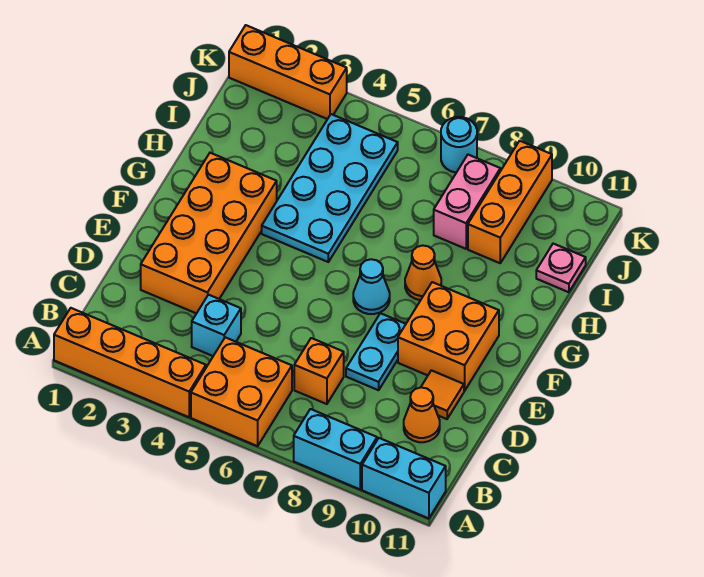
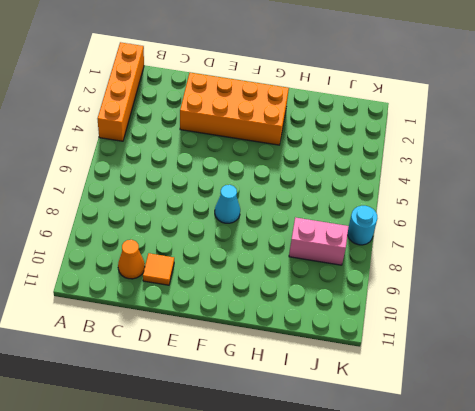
none -> orange brick A5:B6 level 1
none -> cyan brick A8:A9 level 1
none -> cyan brick A10:A11 level 1

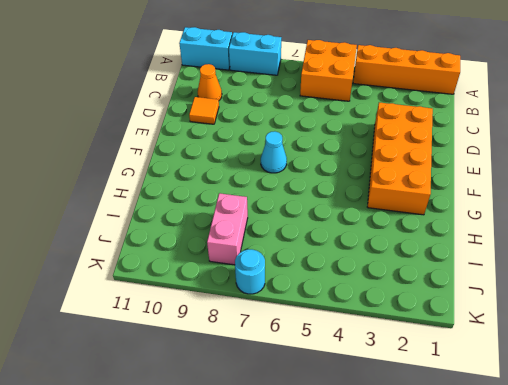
none -> cyan brick C4 level 1
none -> orange brick C7 level 1
none -> cyan plate D8:E8 level 1

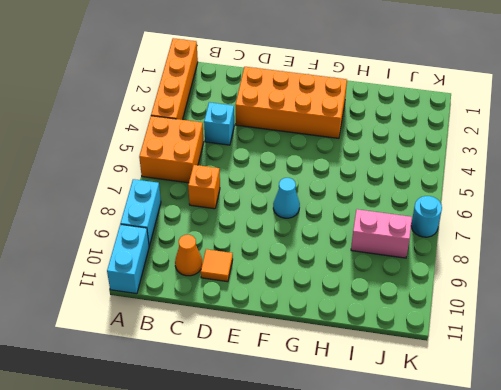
none -> cyan plate D8:E8 level 1
none -> orange brick E9:F10 level 1
none -> cyan plate G4:J5 level 1

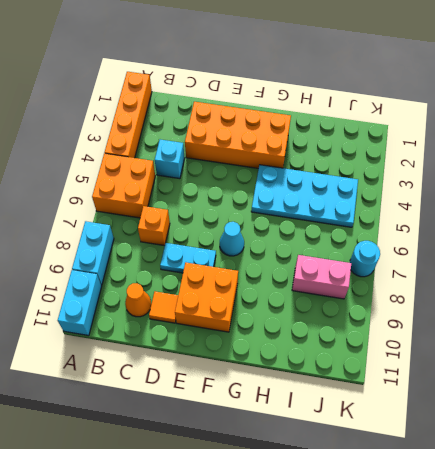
none -> orange cone G8 level 1
none -> orange brick I9:K9 level 1
none -> pink plate I11 level 1

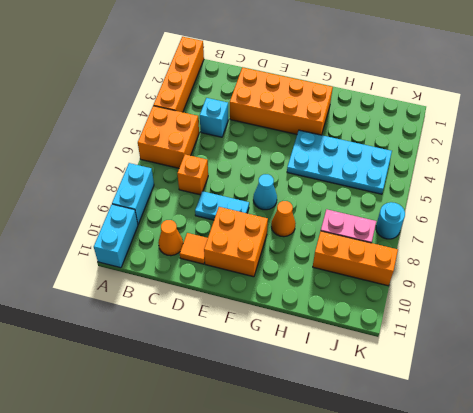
none -> pink plate I11 level 1
none -> orange brick K1:K3 level 1

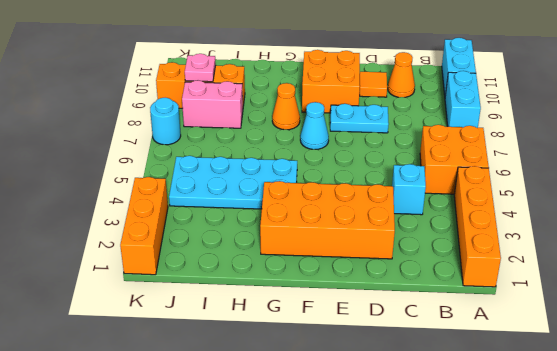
pink plate J9 level 2 -> pink plate I11 level 1
none -> orange brick C7 level 1

